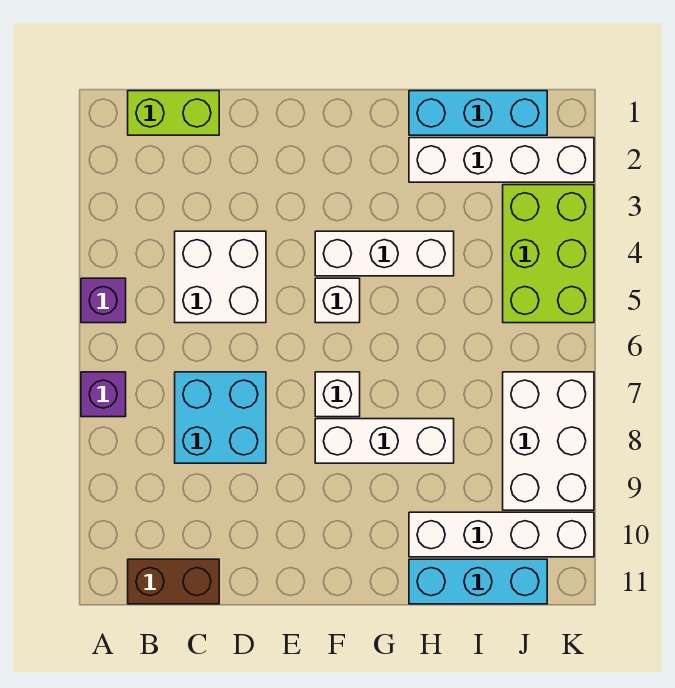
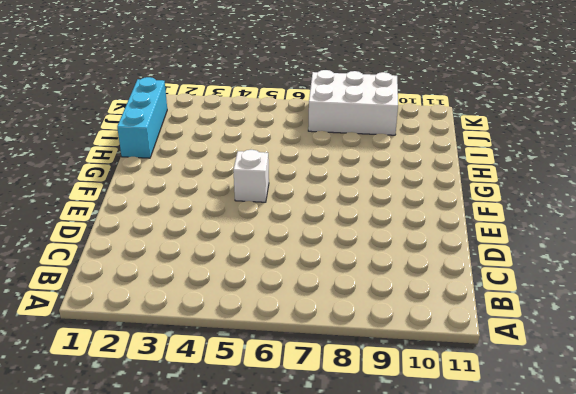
none -> purple brick A5 level 1
none -> purple brick A7 level 1
none -> lime brick B1:C1 level 1

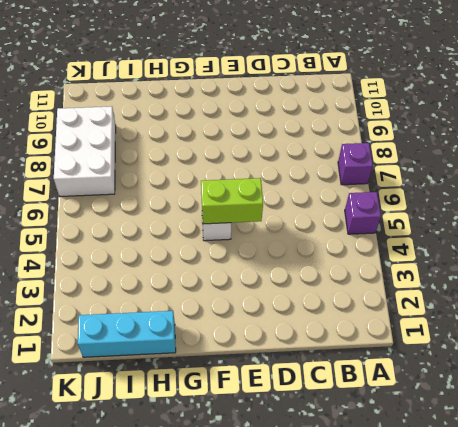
lime brick E5:F5 level 2 -> lime brick B1:C1 level 1
none -> brown brick B11:C11 level 1
none -> white brick C4:D5 level 1
none -> cyan brick C7:D8 level 1

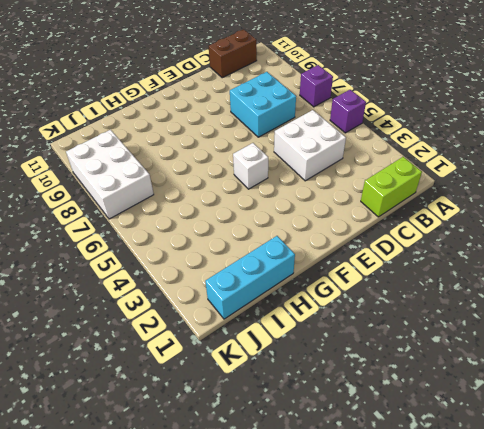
none -> white brick F4:H4 level 1
none -> white brick F7 level 1
none -> white brick F8:H8 level 1

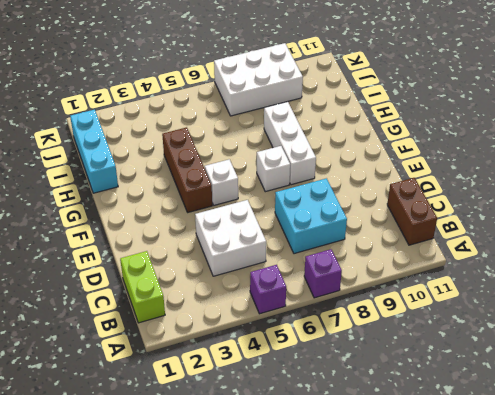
brown brick F4:H4 level 1 -> white brick F4:H4 level 1
none -> white brick H2:K2 level 1
none -> white brick H10:K10 level 1
none -> cyan brick H11:J11 level 1

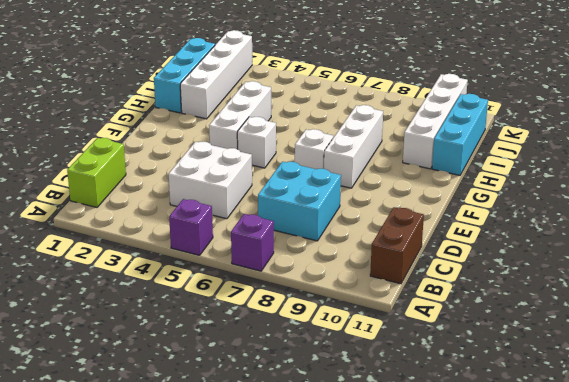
none -> lime brick J3:K5 level 1
none -> white brick J7:K9 level 1

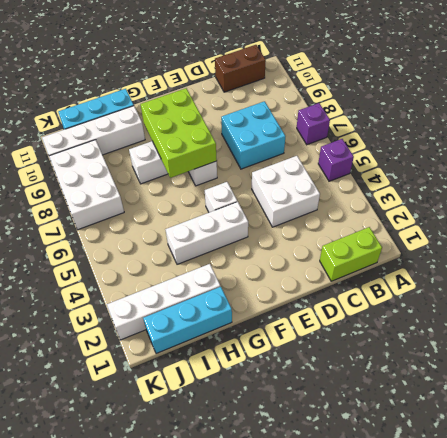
lime brick F7:G9 level 2 -> lime brick J3:K5 level 1

